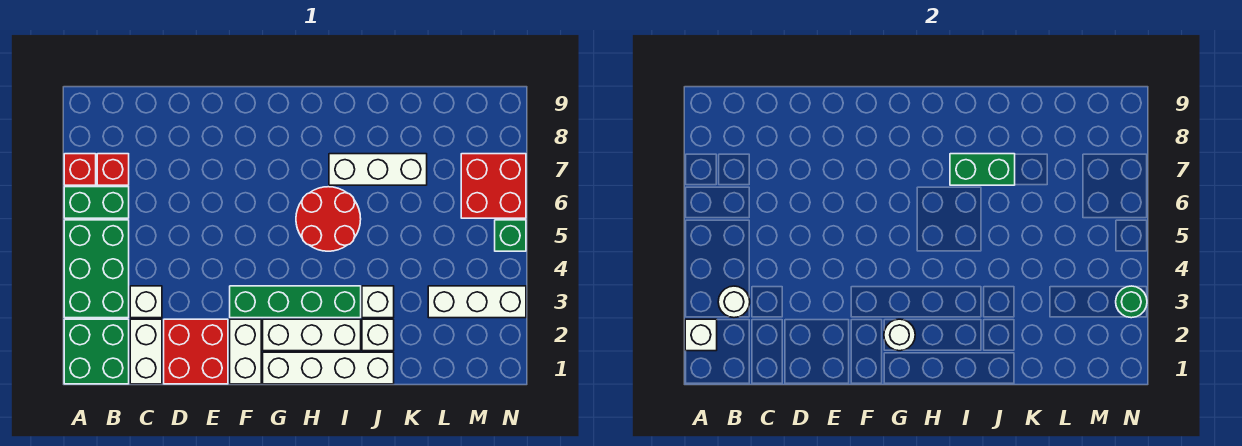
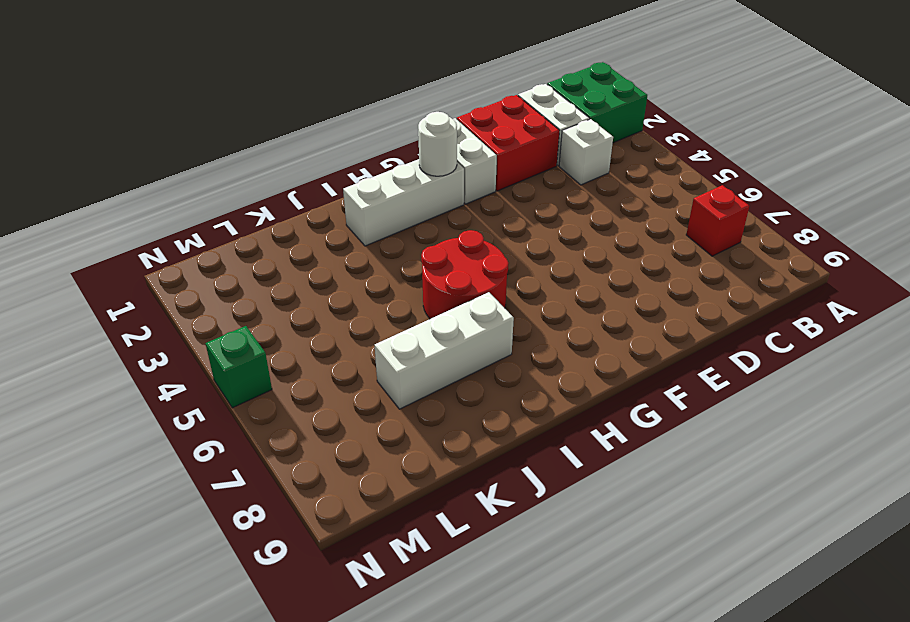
none -> green brick A3:B5 level 1
none -> green brick A6:B6 level 1
none -> red brick A7 level 1

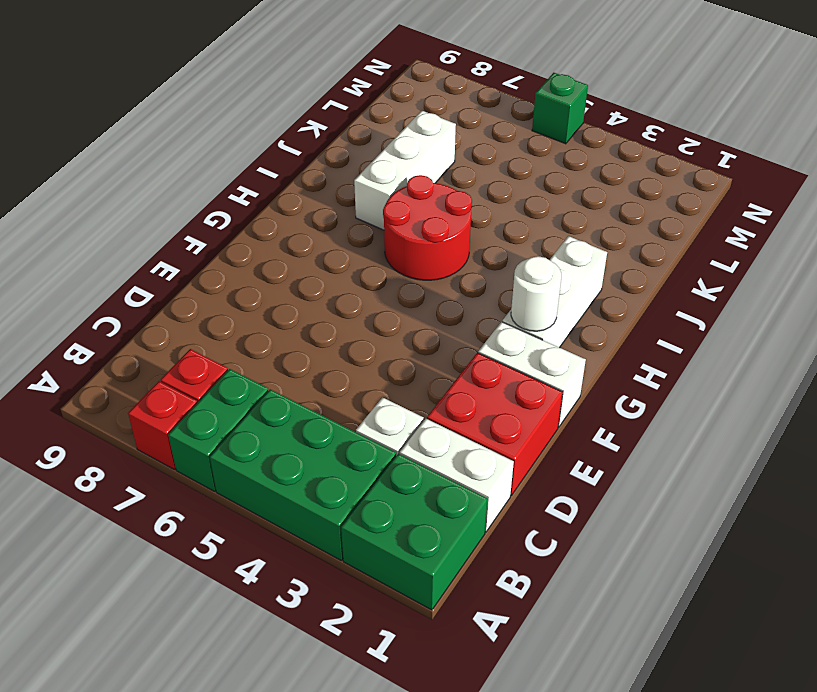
none -> green brick F3:I3 level 1
none -> white brick G1:J1 level 1
none -> white brick J2 level 1

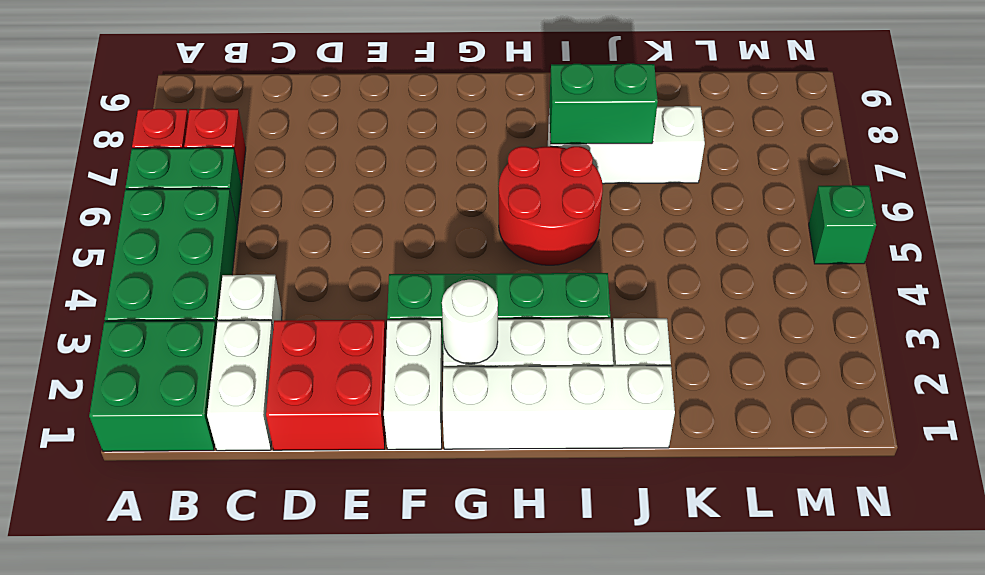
none -> white brick J3 level 1
none -> white brick L3:N3 level 1
none -> red brick M6:N7 level 1

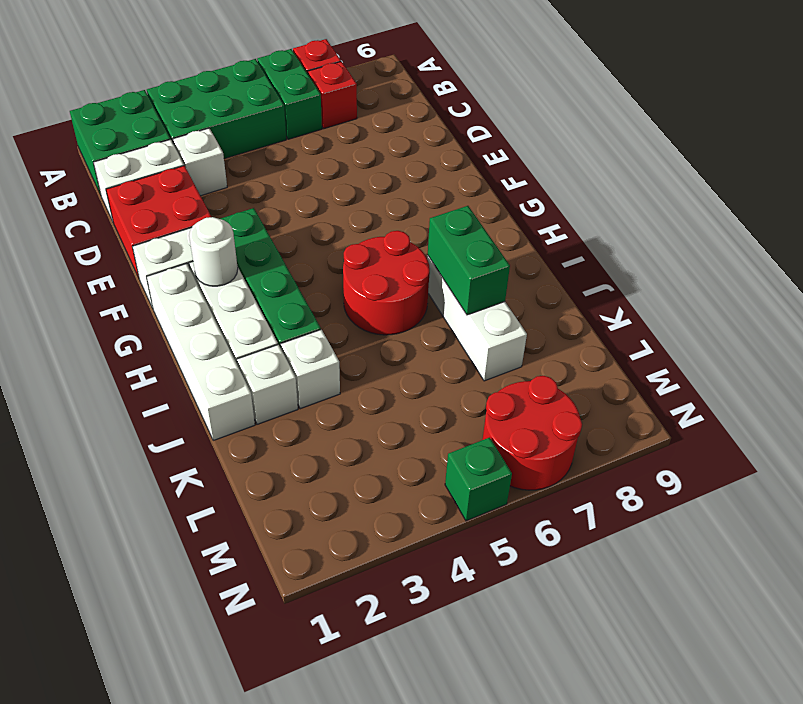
red round brick M6:N7 level 1 -> red brick M6:N7 level 1
none -> white brick L3:N3 level 1
none -> white brick A2 level 2
none -> white round brick B3 level 2

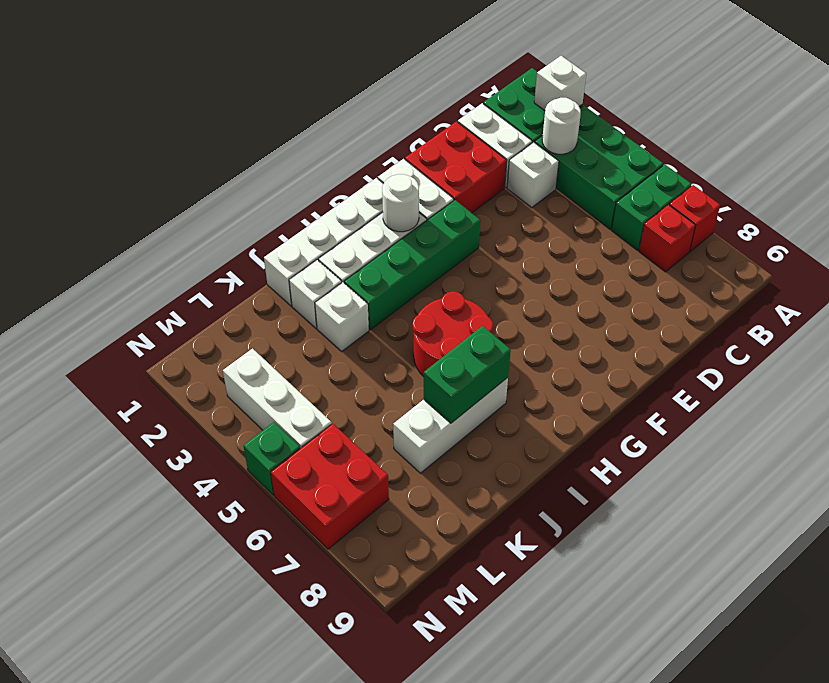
white brick M3:M5 level 1 -> white brick L3:N3 level 1
none -> green round brick N3 level 2

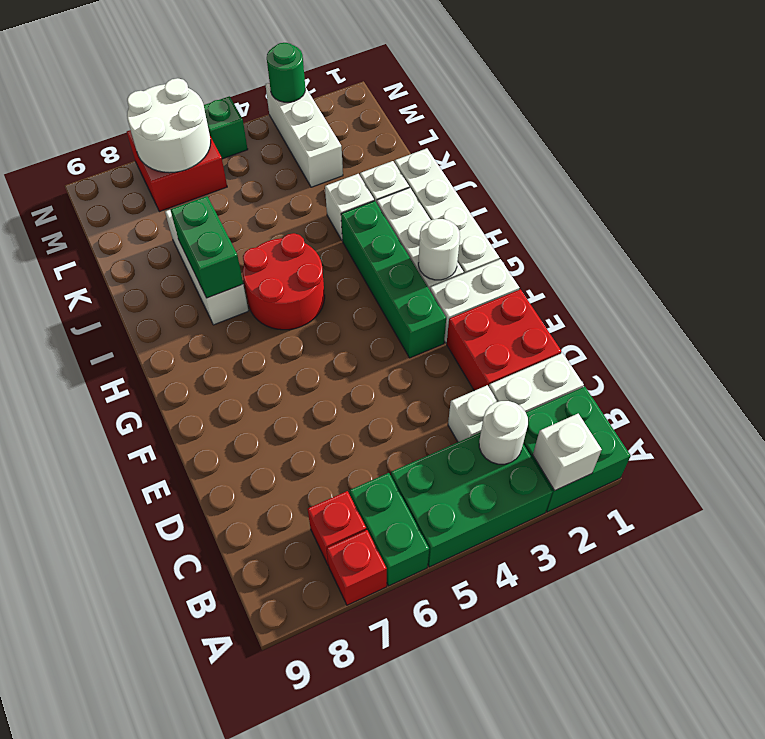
white round brick M6:N7 level 2 -> none

